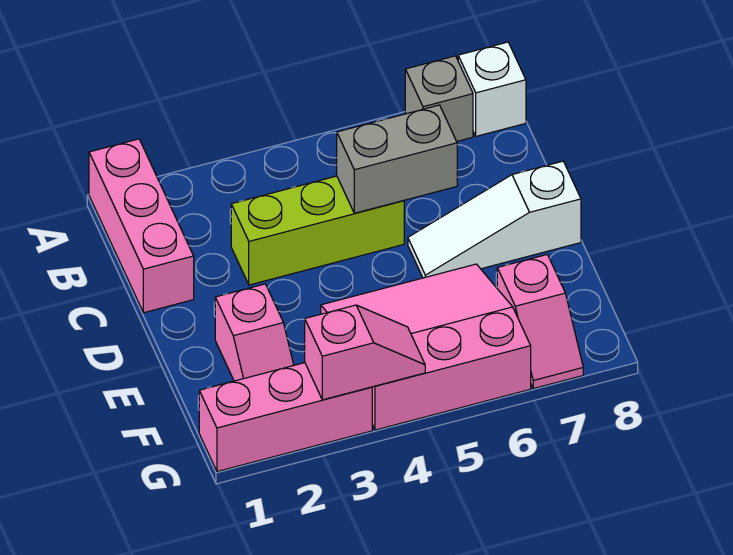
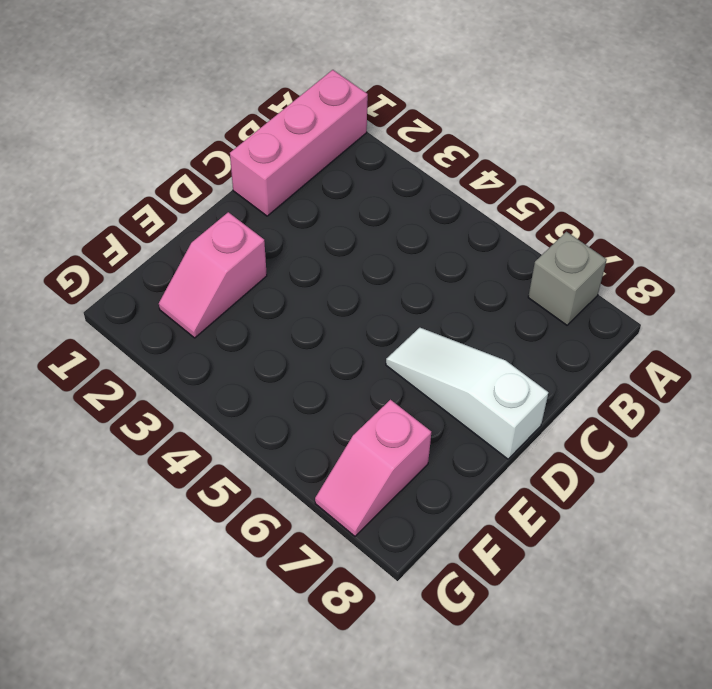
none -> white brick A8 level 1
none -> lime brick C3:C5 level 1

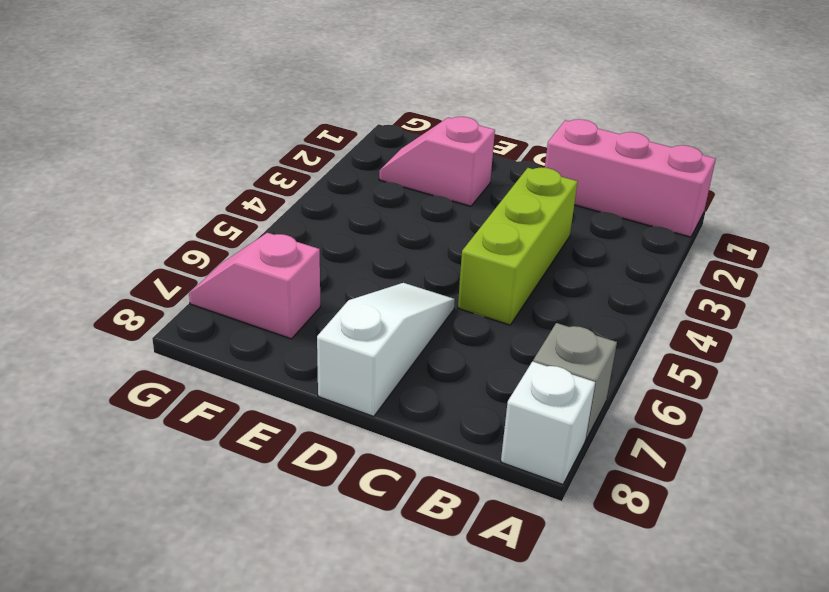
none -> pink slope E4:G6 level 1 top G
none -> pink brick G1:G3 level 1

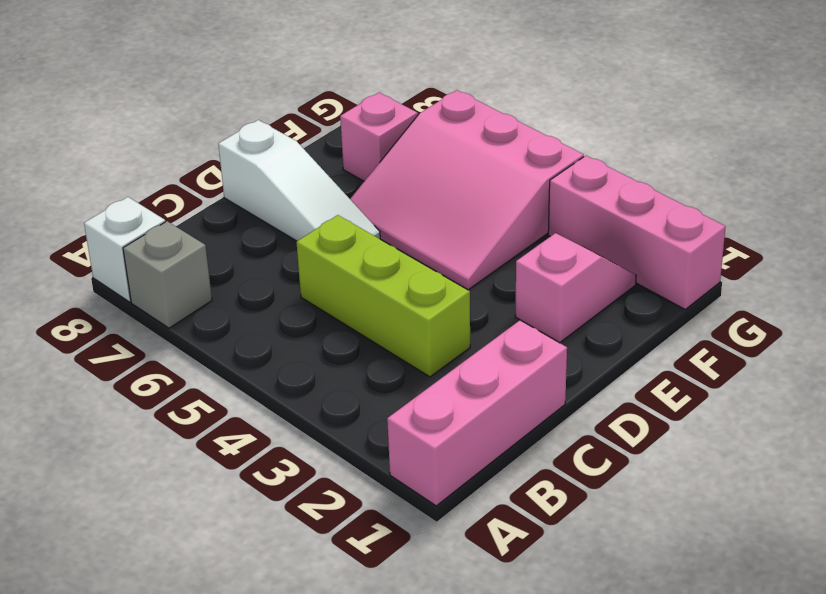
none -> grey brick C5:C6 level 2
none -> pink slope G3:G4 level 2 top 3

